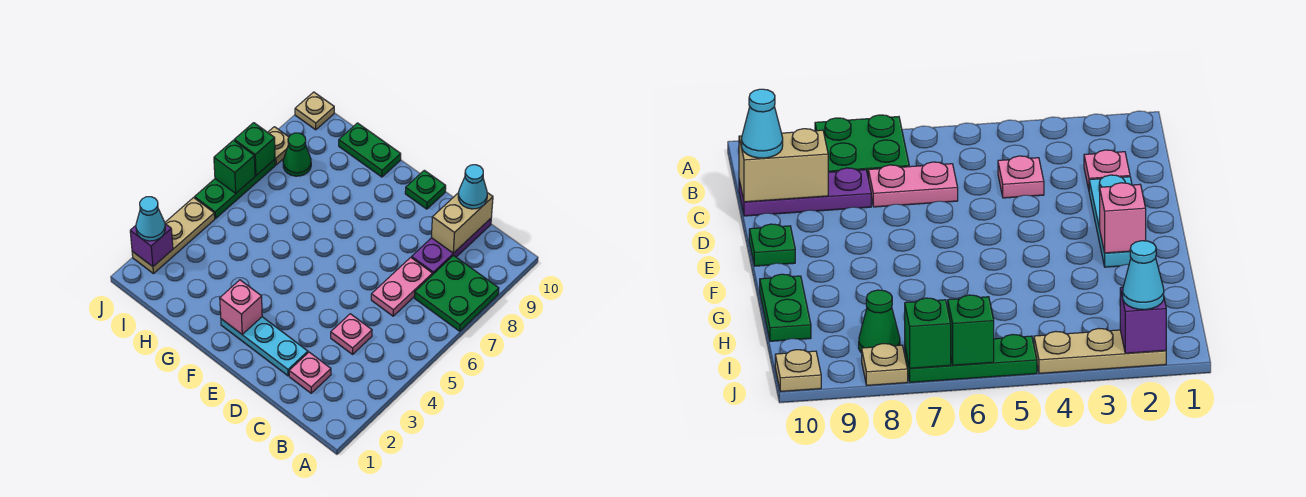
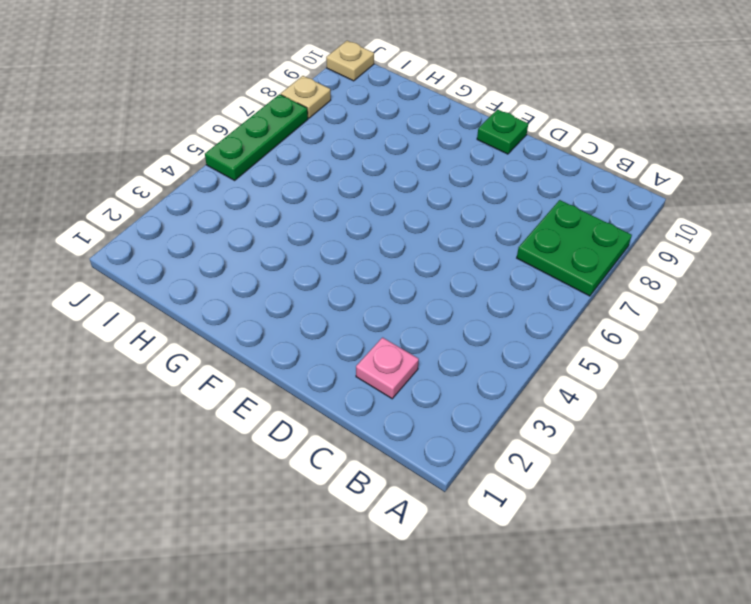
none -> pink plate C4 level 1
none -> pink plate C6:C7 level 1
none -> purple plate C8:C10 level 1

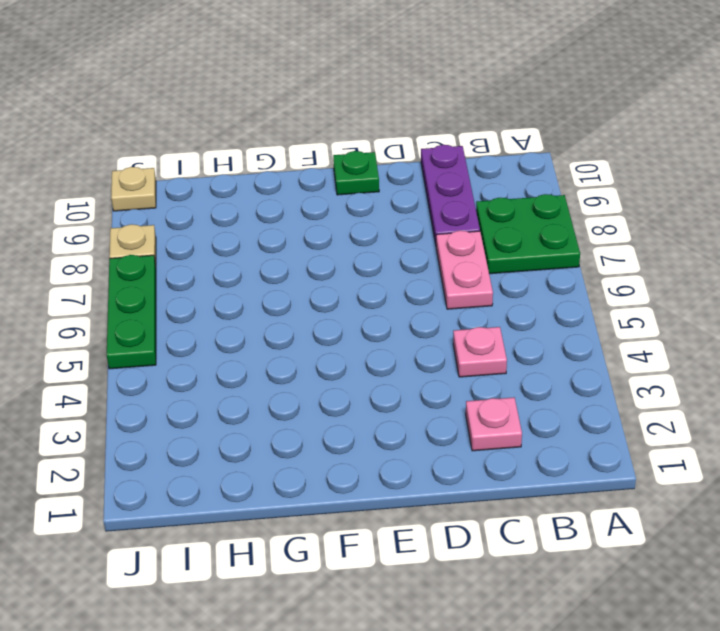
none -> cyan plate D2:F2 level 1
none -> green plate G10:H10 level 1
none -> green cone I8 level 1

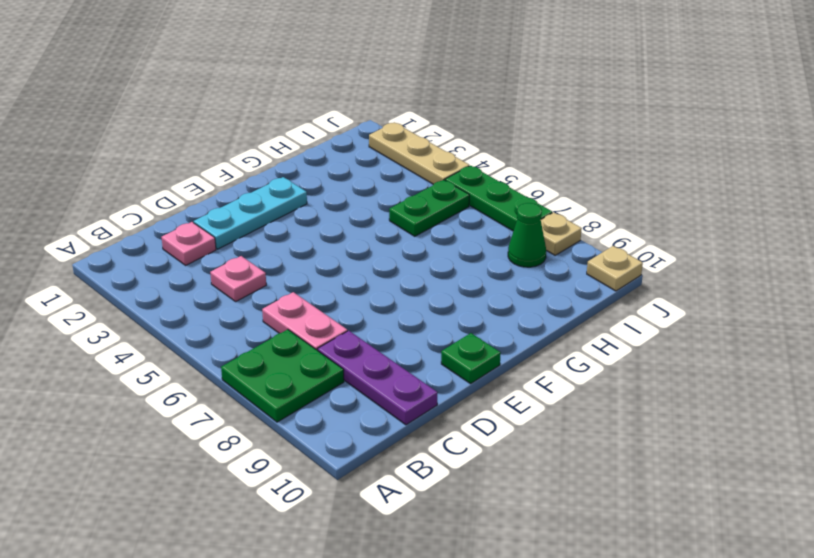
green plate H5:I5 level 1 -> green plate G10:H10 level 1
none -> tan brick C9:C10 level 2
none -> pink brick F2 level 2
none -> purple brick J2 level 2

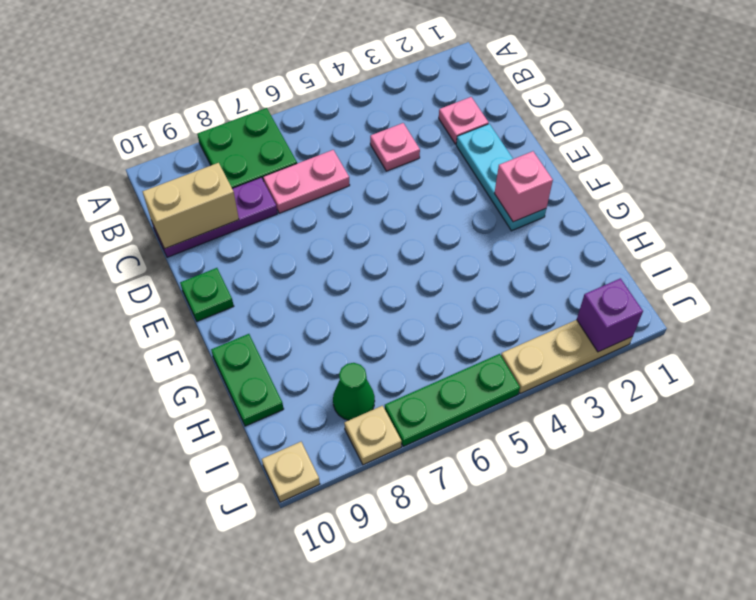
none -> green brick J6 level 2
none -> green brick J7 level 2
none -> cyan cone C10 level 3

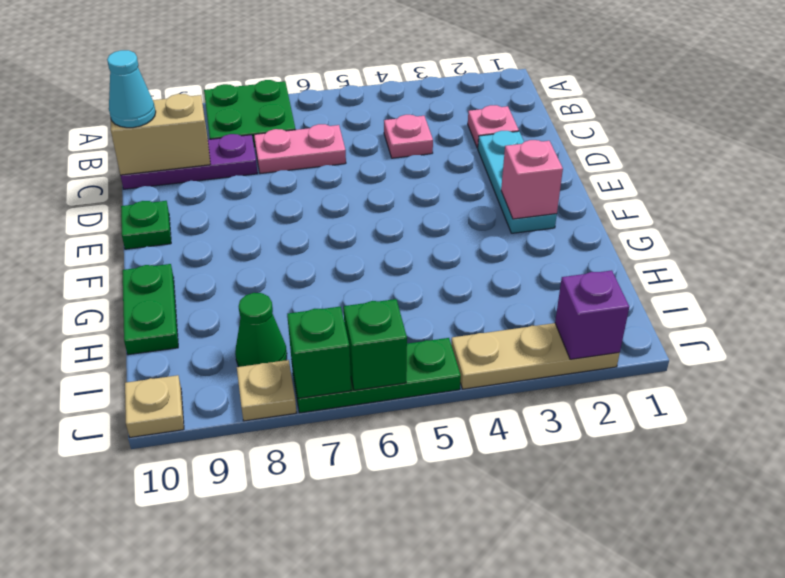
none -> cyan cone J2 level 3

